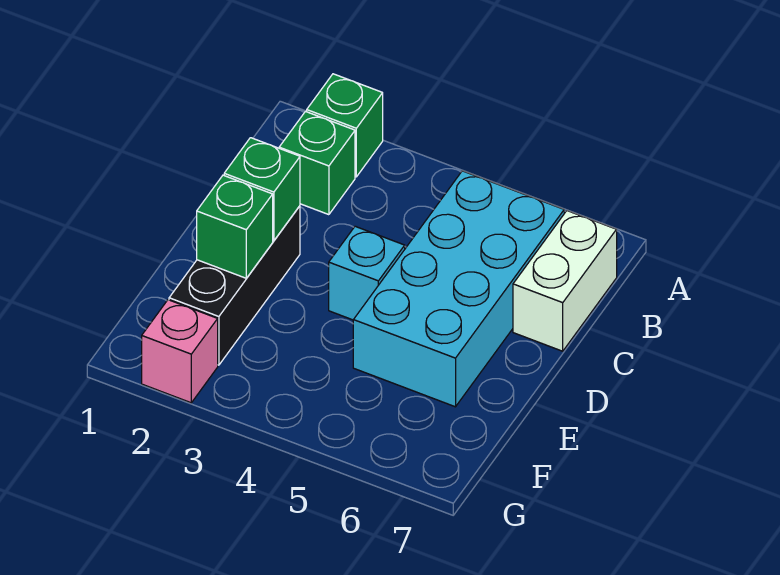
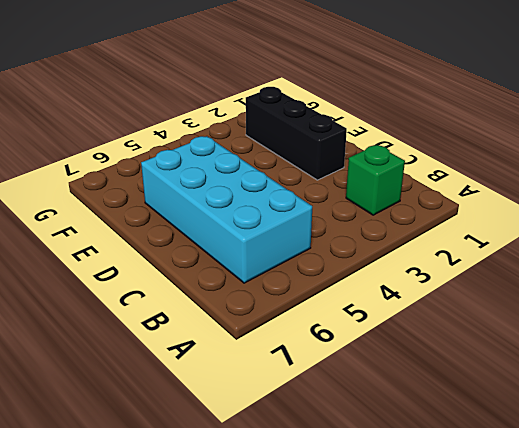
none -> green brick A2 level 1
none -> white brick B7:C7 level 1

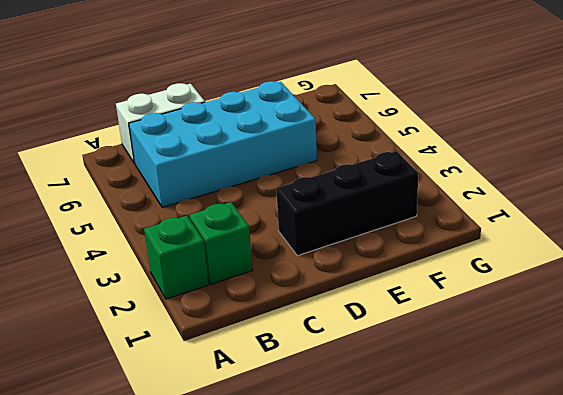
none -> cyan brick D4 level 1
none -> pink brick G2 level 1

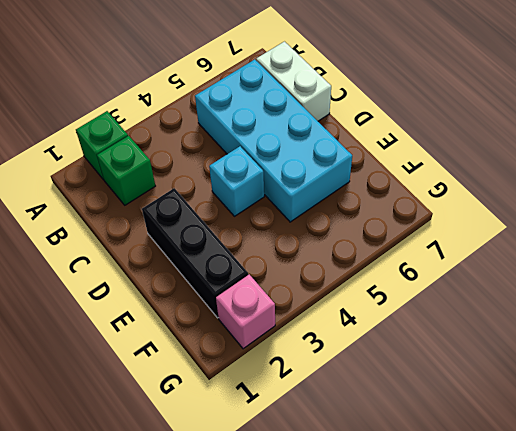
none -> green brick D2 level 2
none -> green brick E2 level 2

